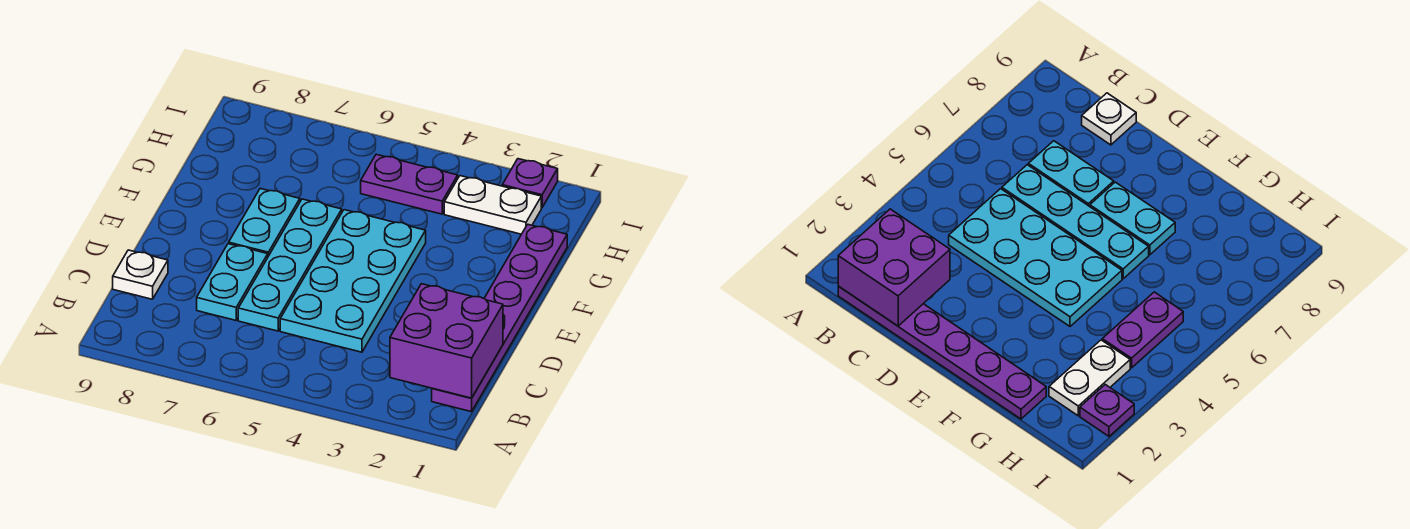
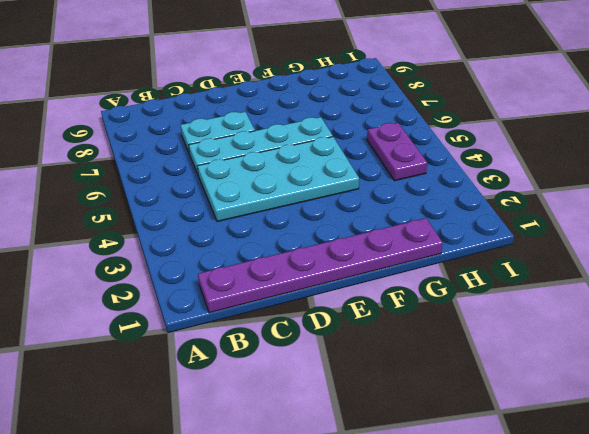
none -> white plate C9 level 1
none -> cyan plate E7:F7 level 1

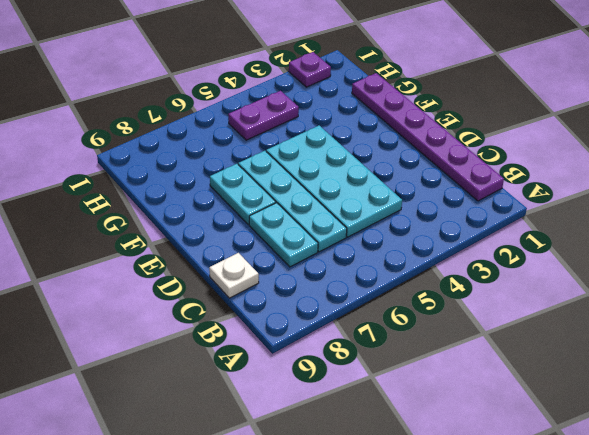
none -> white plate H2:H3 level 1
none -> purple brick B1:C2 level 2

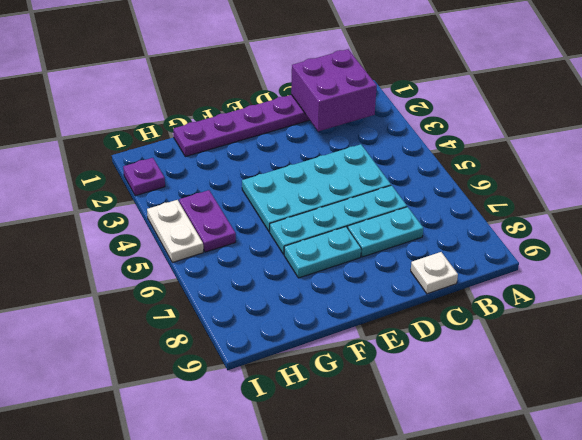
white plate I4:I5 level 1 -> white plate H2:H3 level 1

